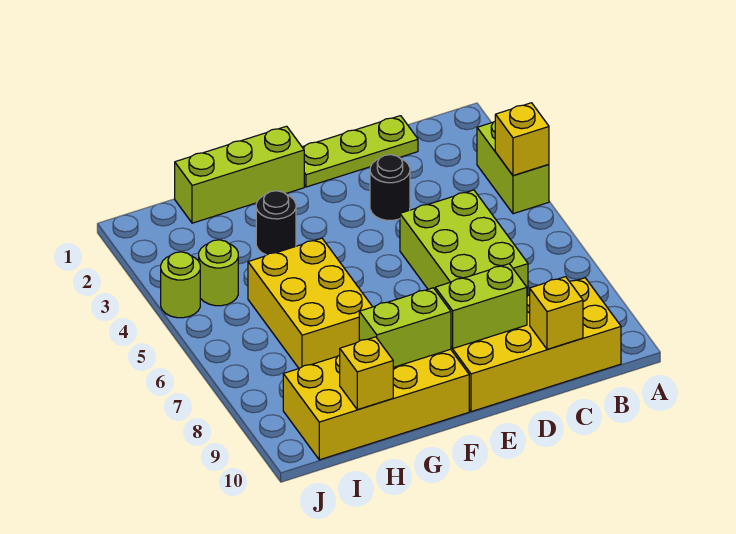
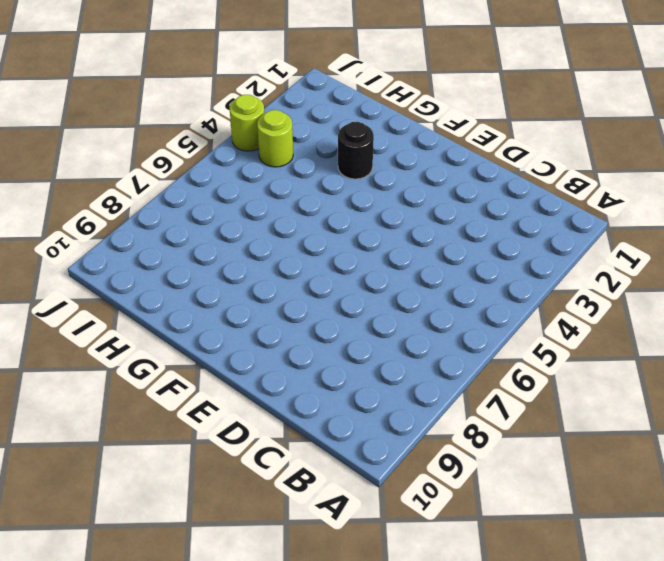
none -> lime brick A3:A4 level 1
none -> yellow brick B9:E10 level 1
none -> lime plate C1:E1 level 1

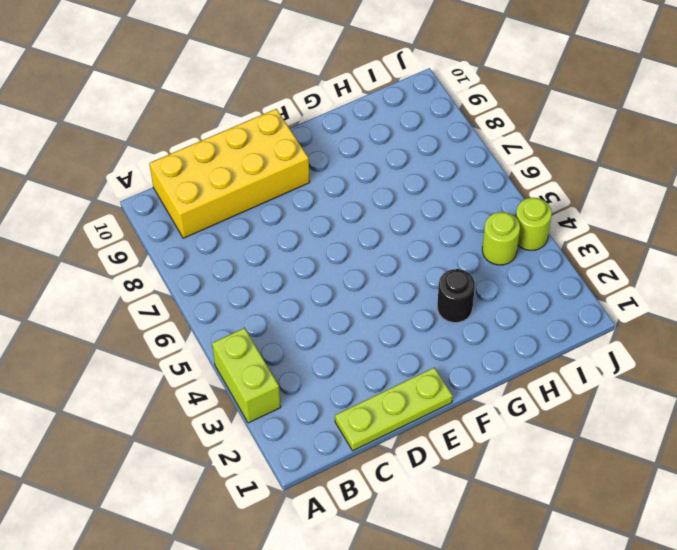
none -> lime brick C5:D7 level 1
none -> black round brick D3 level 1
none -> lime brick F1:H1 level 1

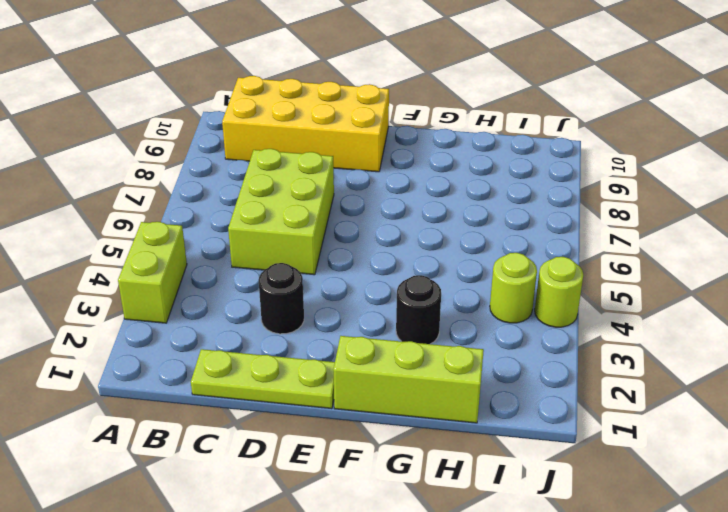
none -> yellow brick F9:I10 level 1
none -> yellow brick G5:H7 level 1
none -> yellow brick A4 level 2

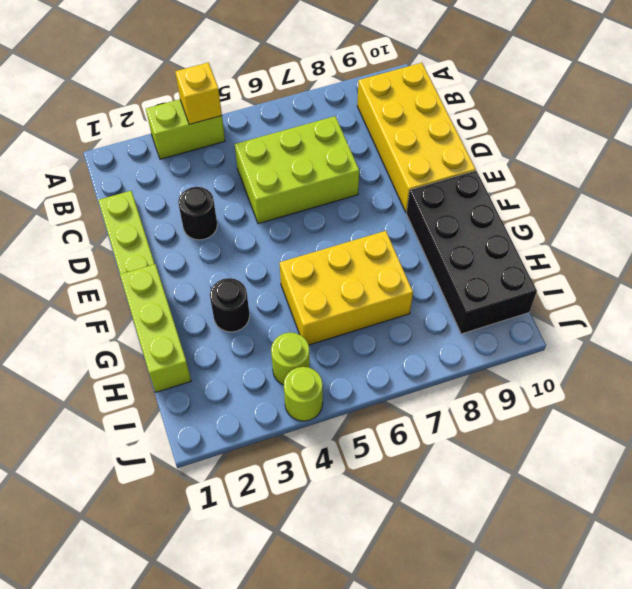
black brick F9:I10 level 1 -> yellow brick F9:I10 level 1
none -> yellow brick C10 level 2
none -> lime brick D9:E9 level 2
none -> lime brick F9:G9 level 2

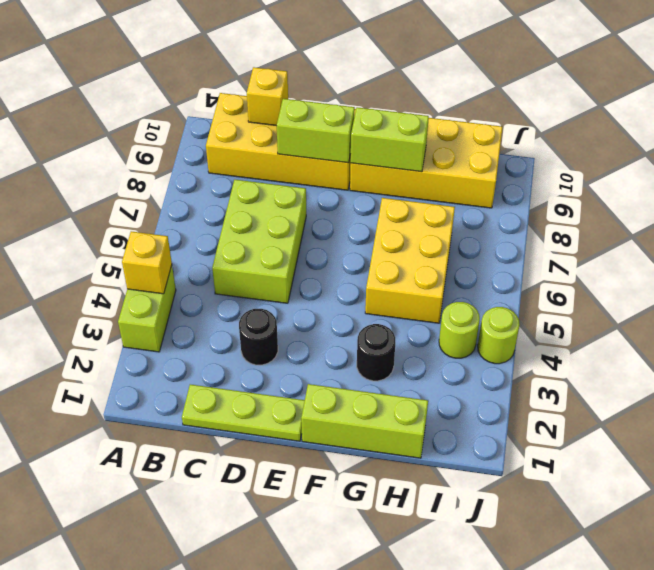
none -> yellow brick H10 level 2

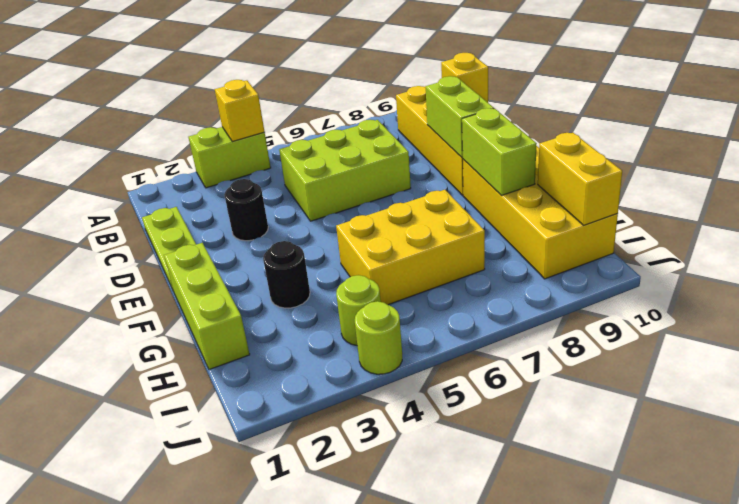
yellow brick H10:I10 level 2 -> yellow brick H10 level 2

